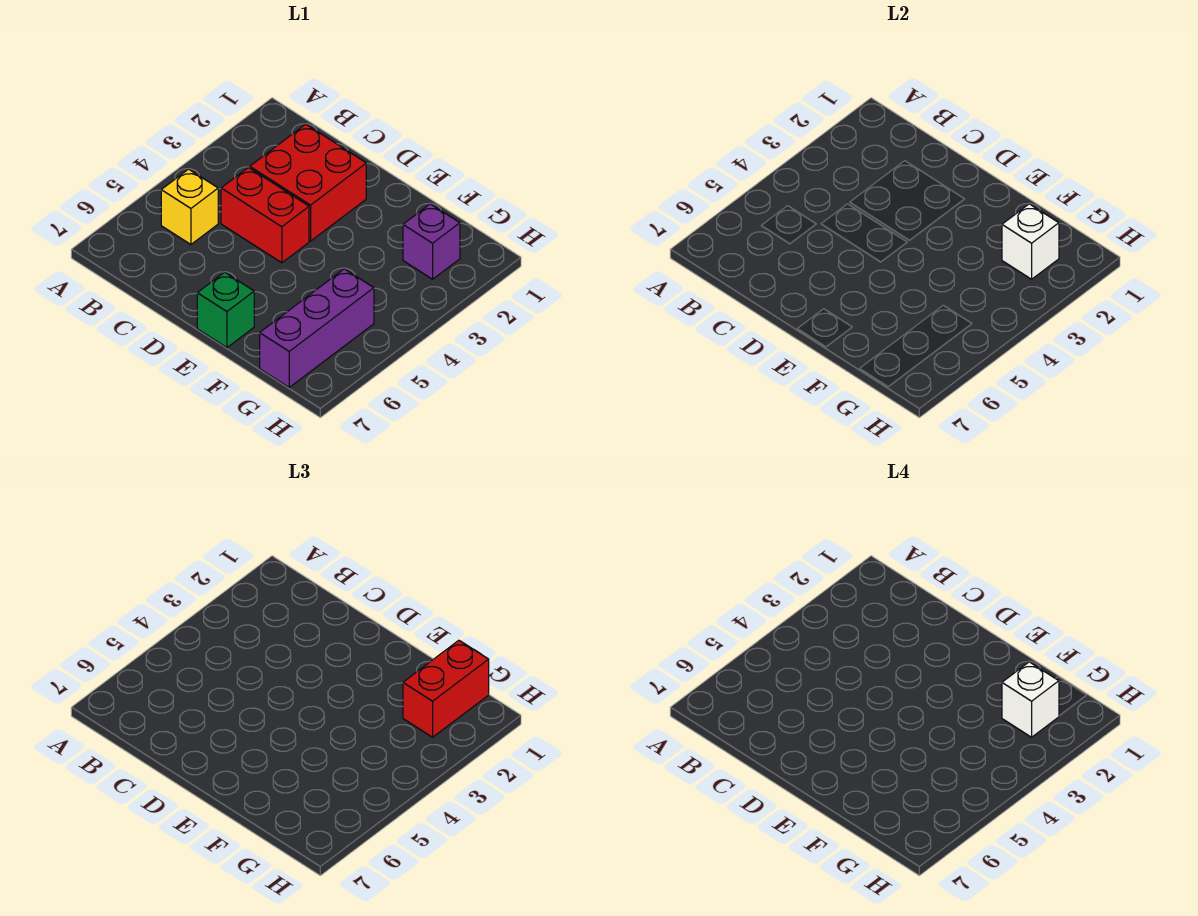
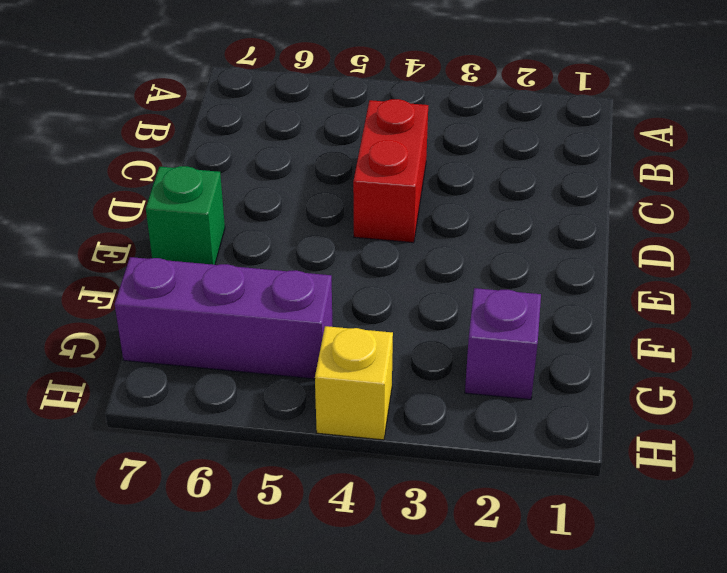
yellow brick H4 level 1 -> yellow brick B5 level 1
none -> red brick C2:D3 level 1
none -> white brick G2 level 2

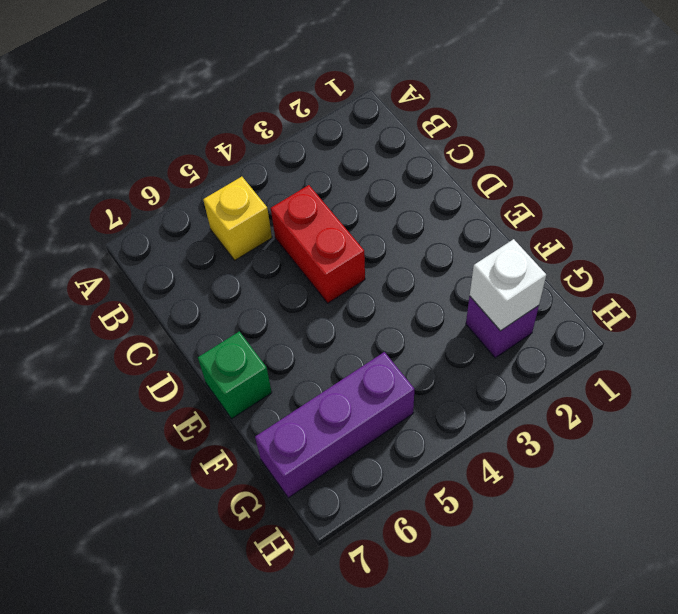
none -> red brick C2:D3 level 1
none -> red brick G1:G2 level 3

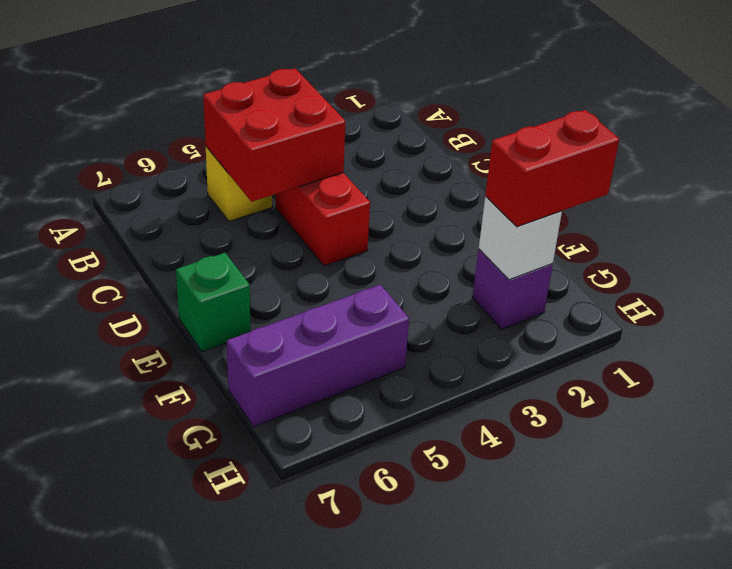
red brick B4:C5 level 2 -> red brick C2:D3 level 1
none -> white brick G2 level 4

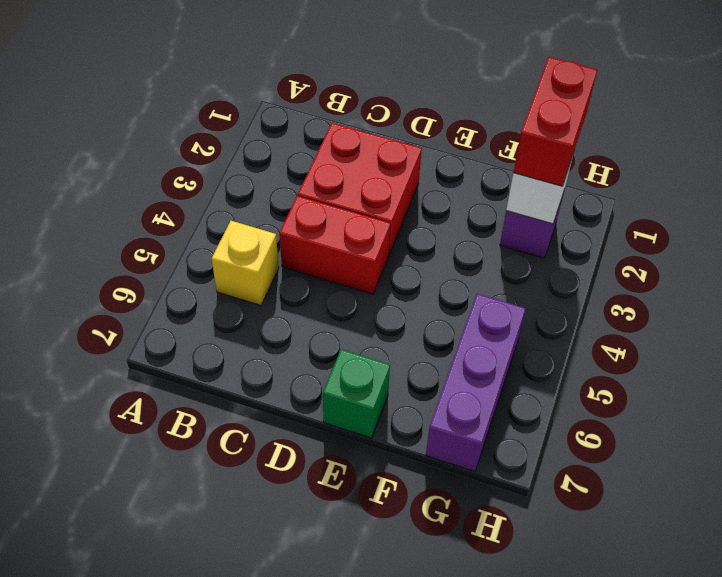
none -> white brick G2 level 4

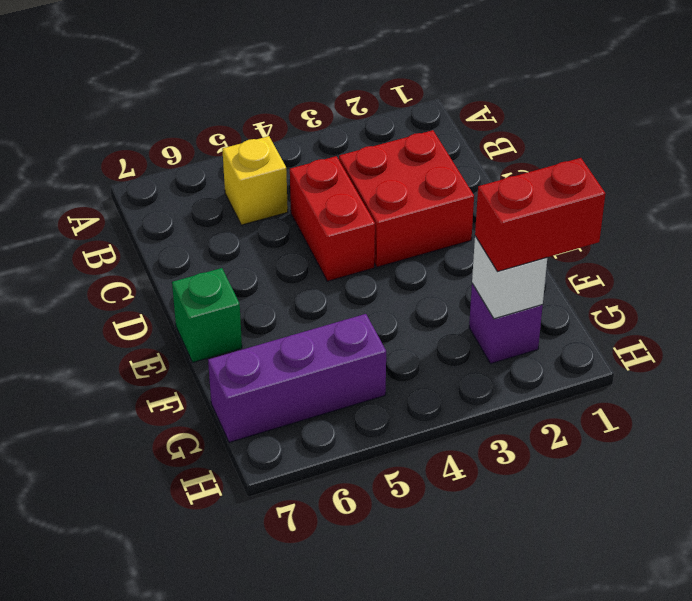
none -> white brick G2 level 4

